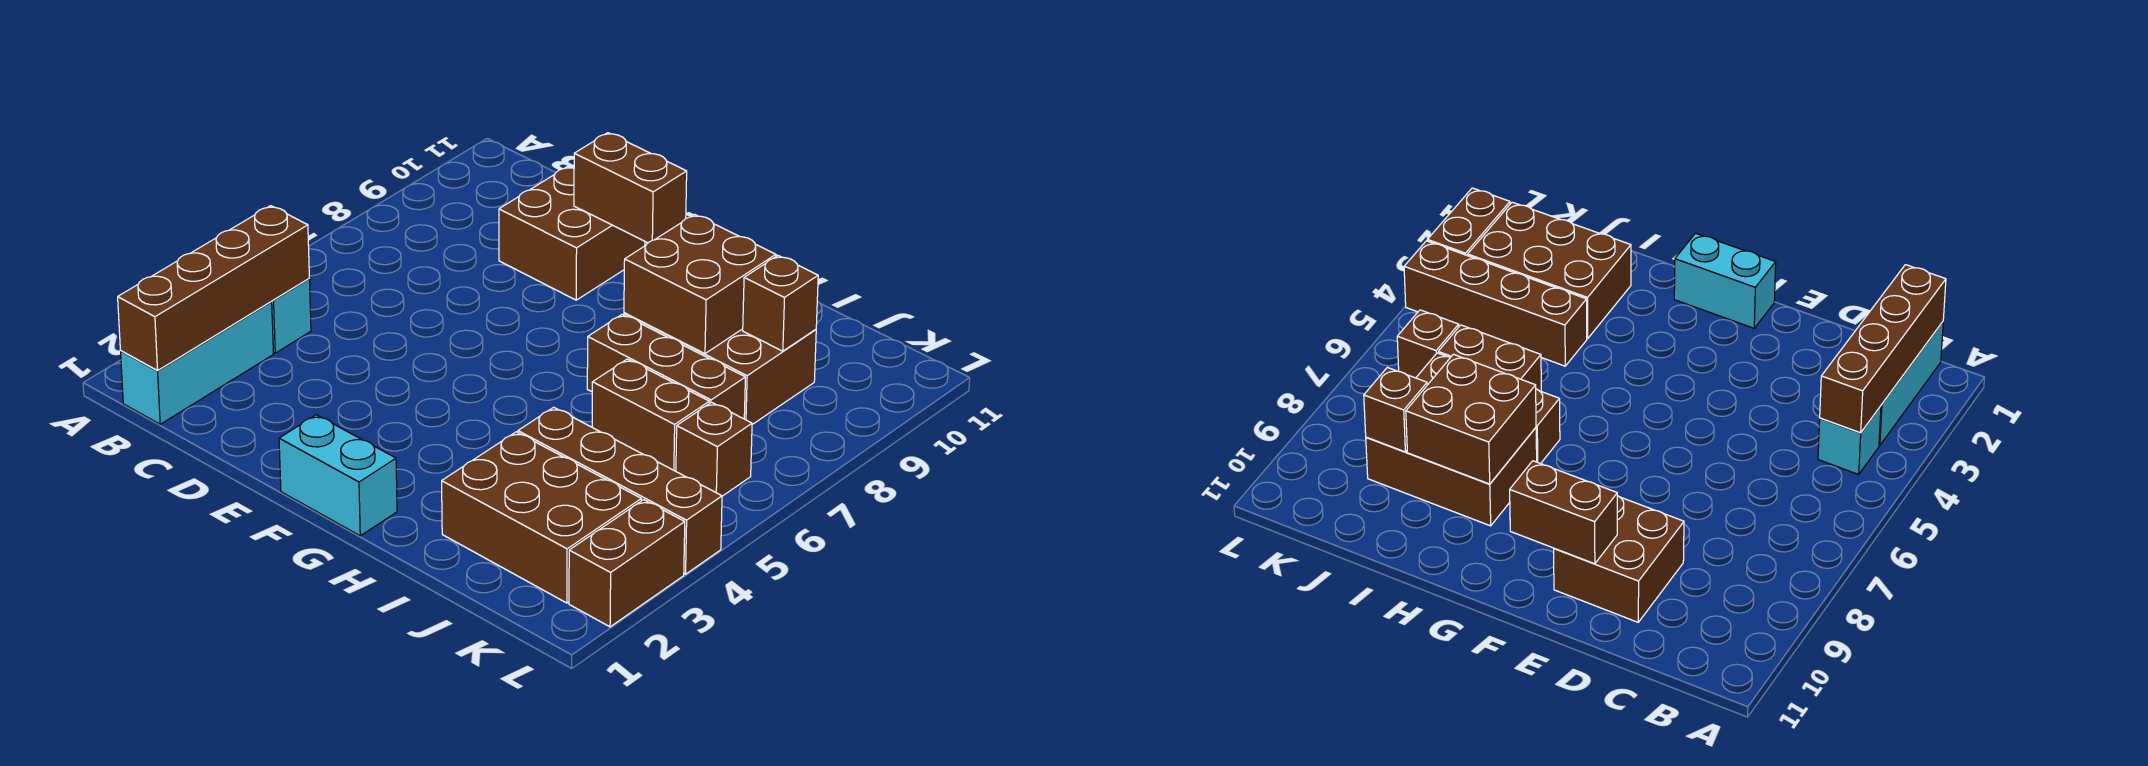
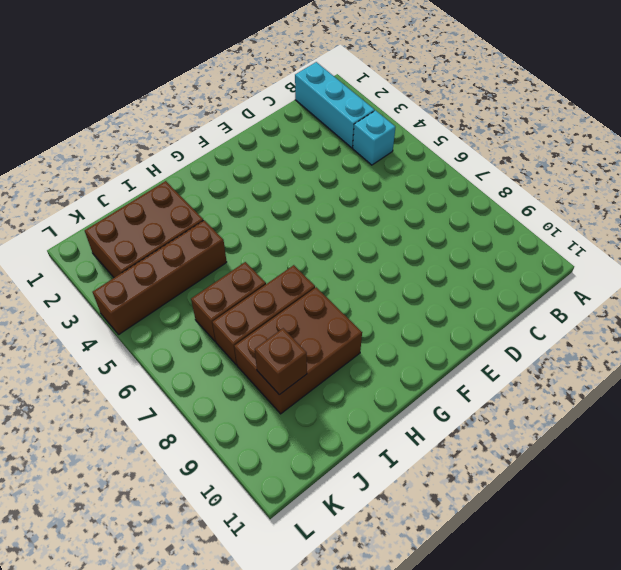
none -> brown brick D9:E10 level 1
none -> cyan brick F1:G1 level 1
none -> brown brick K6 level 1

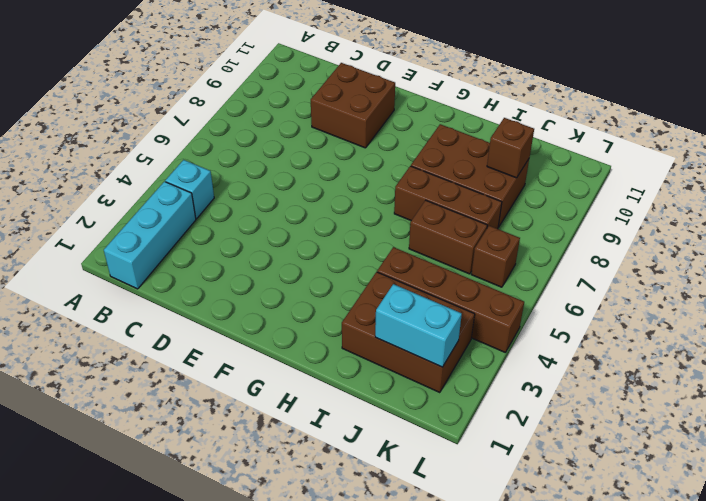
cyan brick J2:K2 level 2 -> cyan brick F1:G1 level 1
none -> brown brick L2:L3 level 1
none -> brown brick B1:B4 level 2
none -> brown brick E10:F10 level 2

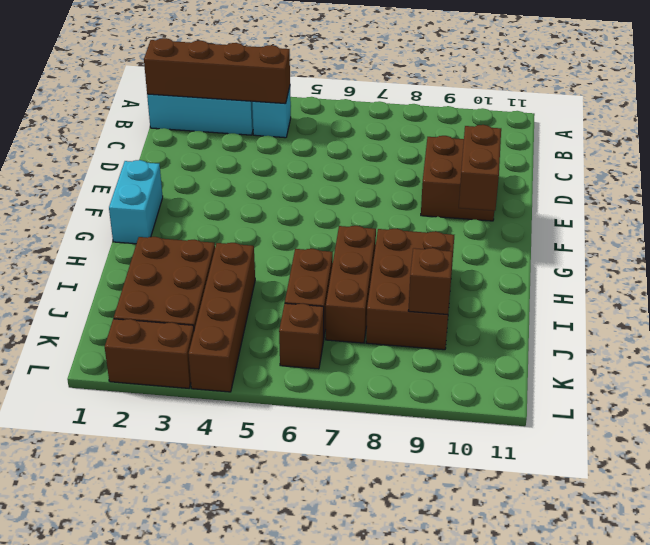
none -> brown brick H8:I9 level 2

